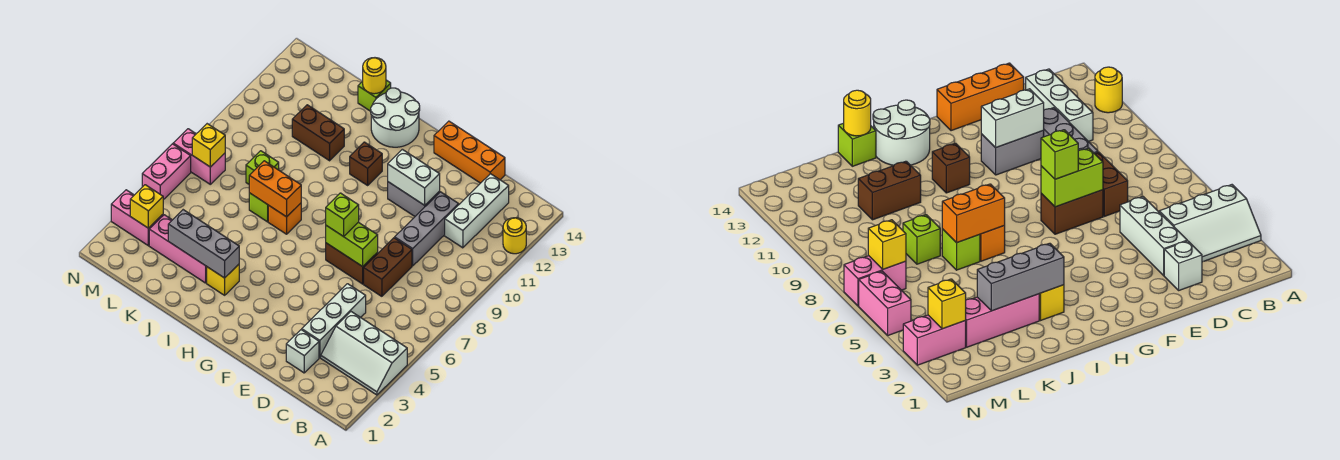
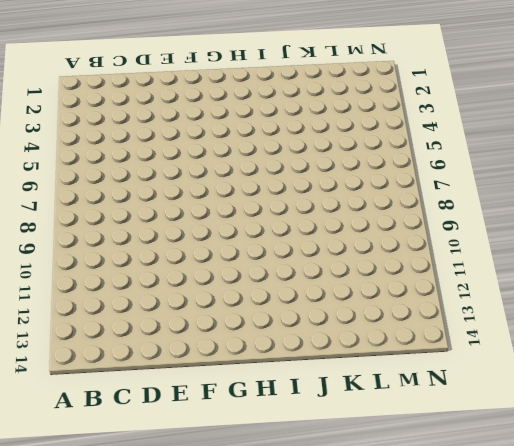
none -> white slope A3:C4 level 1 top 4
none -> yellow round brick A12 level 1
none -> white brick C11:C13 level 1
none -> white brick D2 level 1

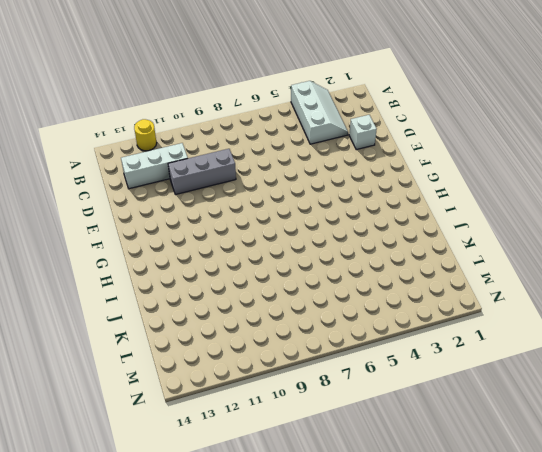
none -> white brick D3:D5 level 1
none -> brown brick D7:D8 level 1
none -> orange brick D14:F14 level 1
none -> brown brick E7:F7 level 1

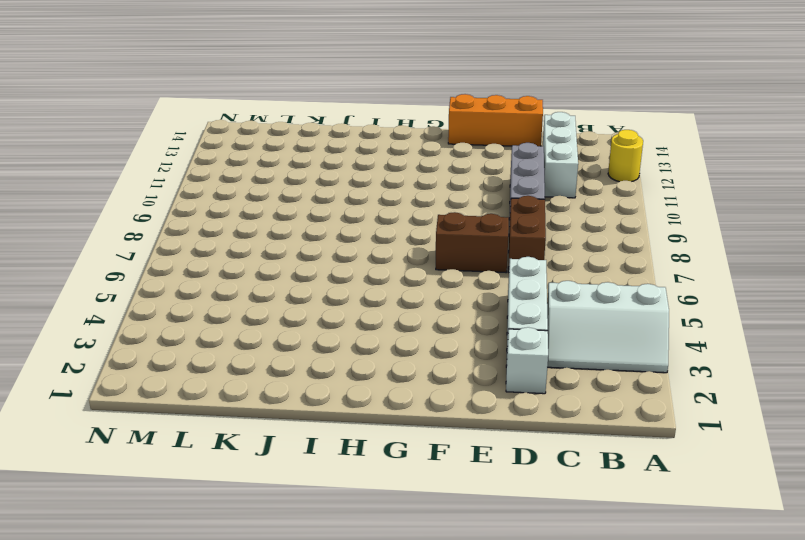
none -> grey brick E11:F11 level 1
none -> brown brick H11 level 1
none -> white round brick H13:I14 level 1
none -> yellow brick I3 level 1

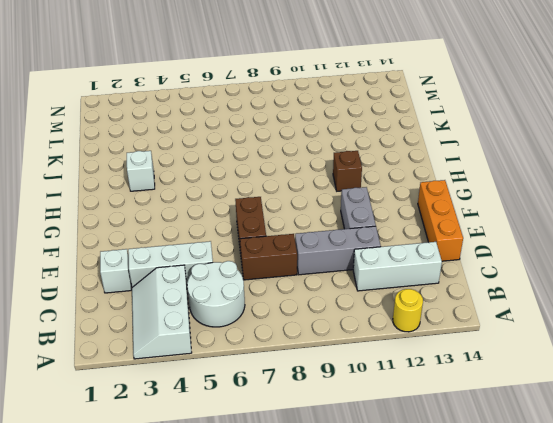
white round brick B5:C6 level 1 -> white round brick H13:I14 level 1
white brick I3 level 1 -> yellow brick I3 level 1
none -> orange brick I7 level 1
none -> pink brick J3:L3 level 1
none -> lime brick J7 level 1
none -> brown brick J11:K11 level 1

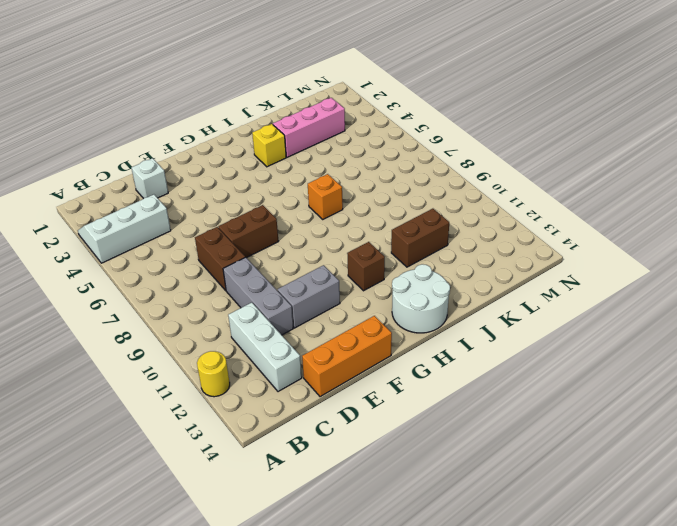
none -> white brick D3:D5 level 1
none -> lime brick J7 level 1
none -> lime brick J14 level 1
none -> lime brick K8 level 1

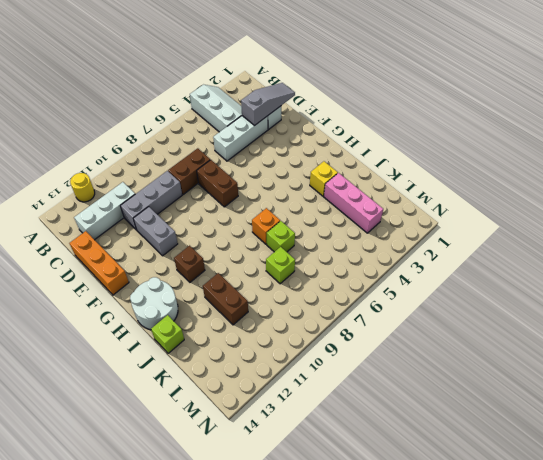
grey slope D1:D3 level 2 top 3 -> none
none -> pink brick M3:N3 level 1
none -> pink brick M7:N7 level 1
none -> pink brick N5:N6 level 1
none -> lime brick E7:F7 level 2

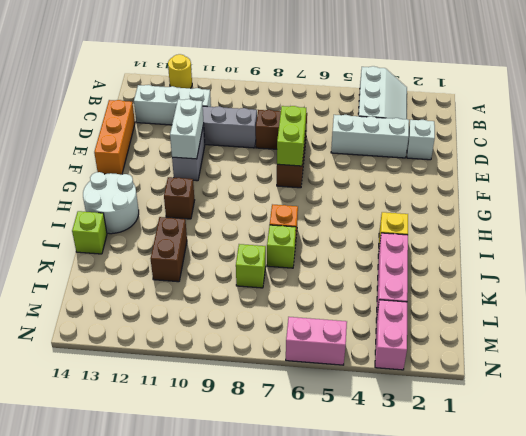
none -> pink brick M7:N7 level 1
none -> grey brick I3:K3 level 2
none -> orange brick I7:J7 level 2
none -> yellow round brick J14 level 2

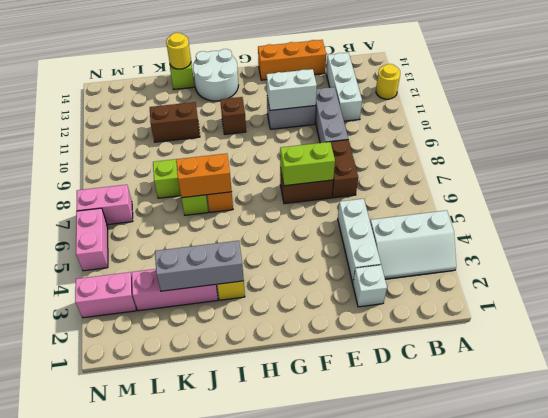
none -> yellow brick M3 level 2
none -> yellow brick M7 level 2
none -> lime brick F7 level 3

